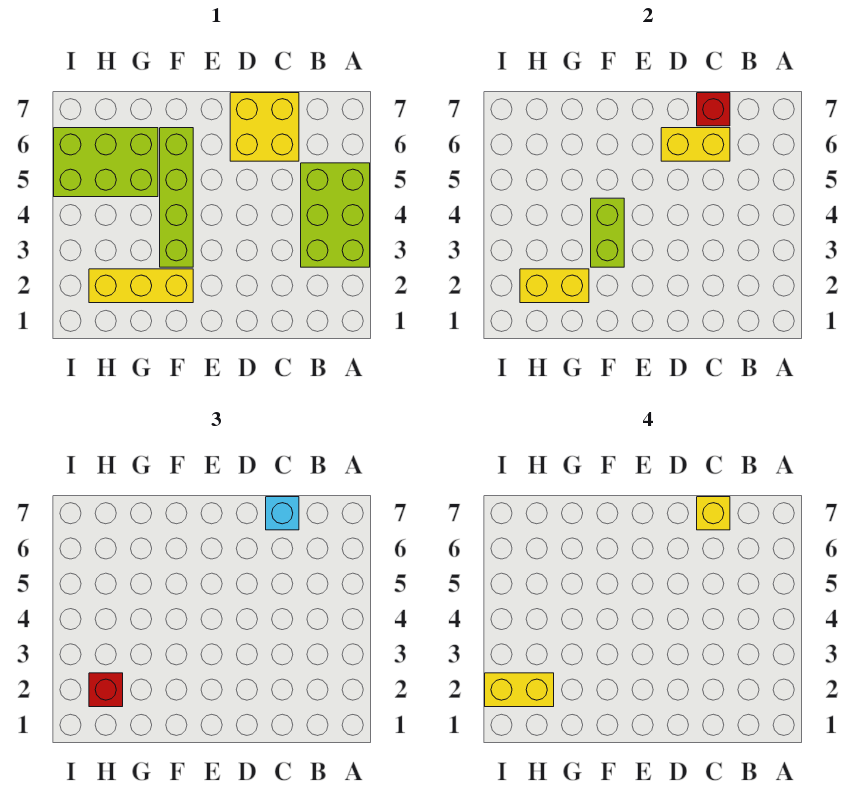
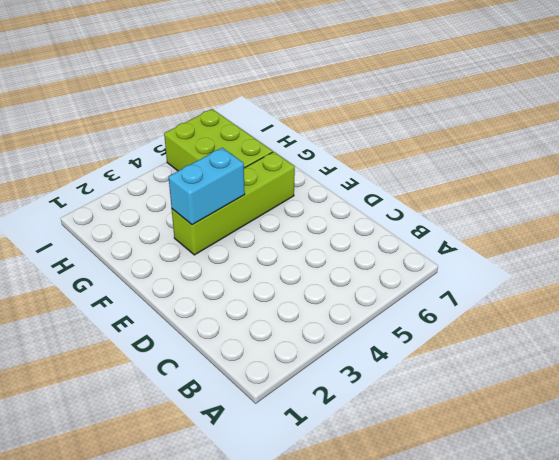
cyan brick F3:F4 level 2 -> lime brick F3:F4 level 2
none -> lime brick A3:B5 level 1
none -> yellow brick C6:D7 level 1
none -> yellow brick F2:H2 level 1

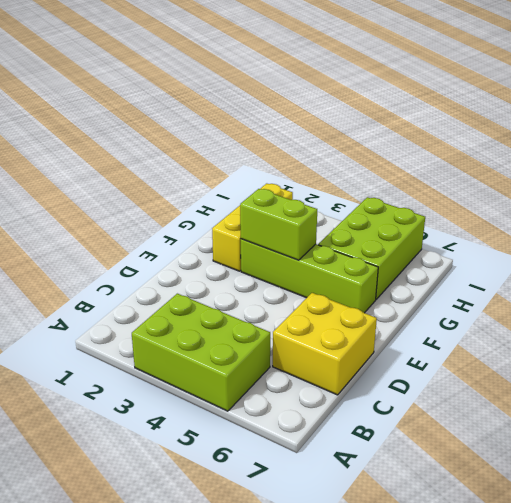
none -> yellow brick C6:D6 level 2
none -> red brick C7 level 2
none -> yellow brick G2:H2 level 2

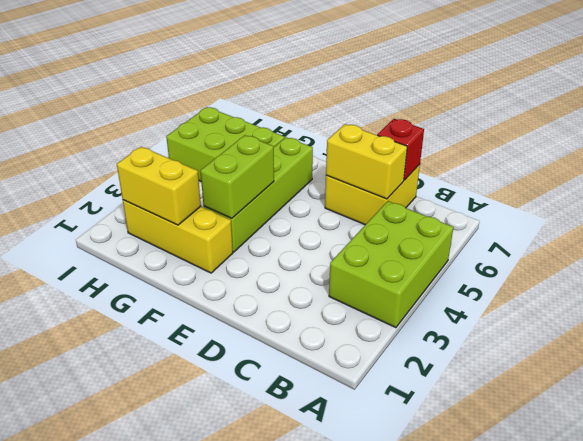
none -> cyan brick C7 level 3
none -> red brick H2 level 3
none -> yellow brick C7 level 4

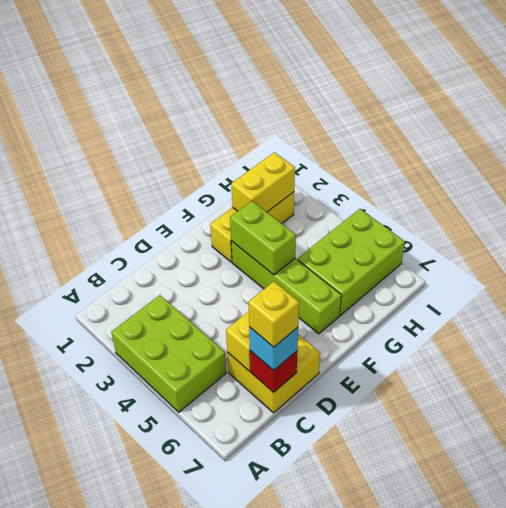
none -> red brick H2 level 3
none -> yellow brick H2:I2 level 4

